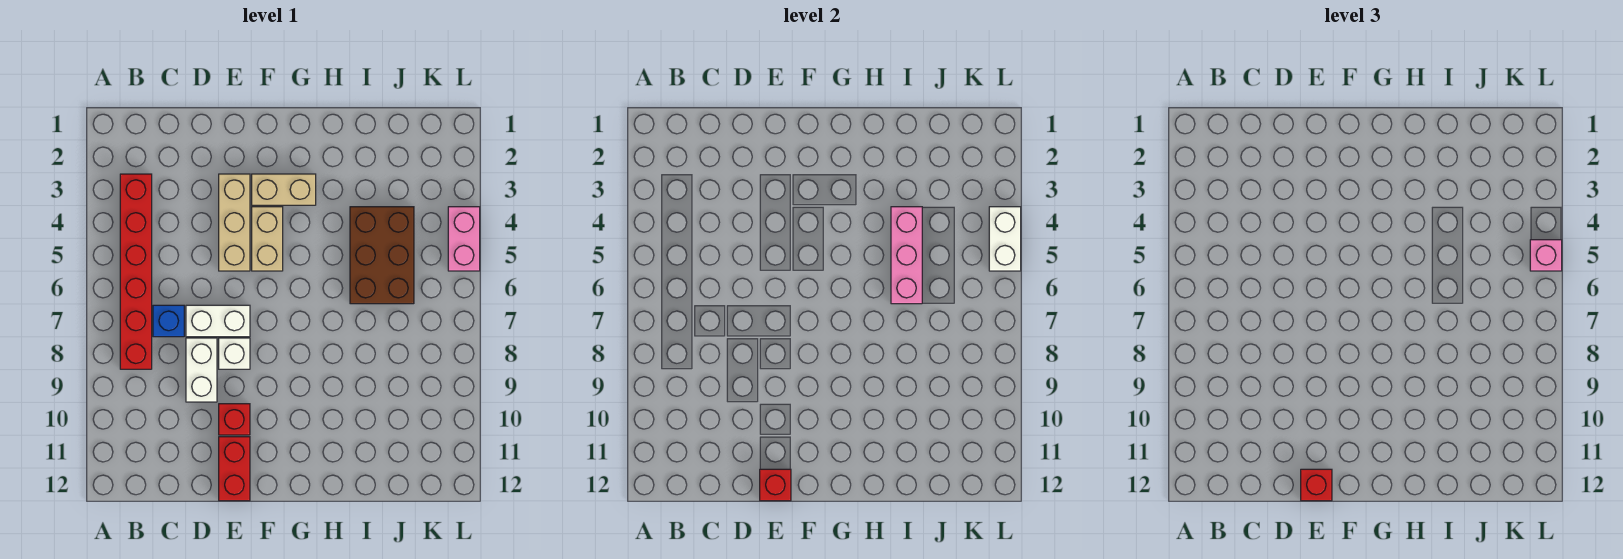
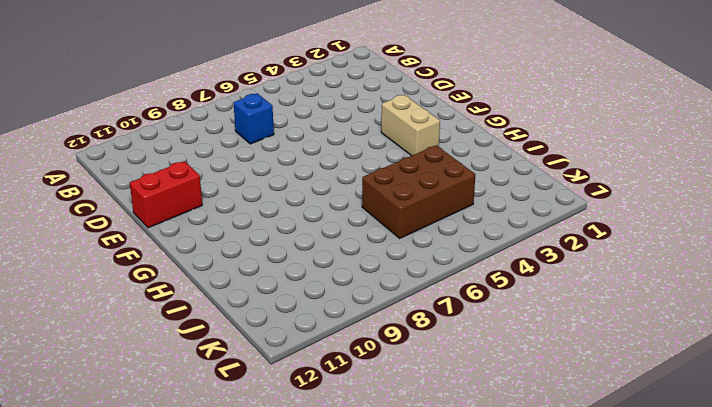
none -> red brick B3:B8 level 1
none -> white brick D7:E7 level 1
none -> white brick D8:D9 level 1

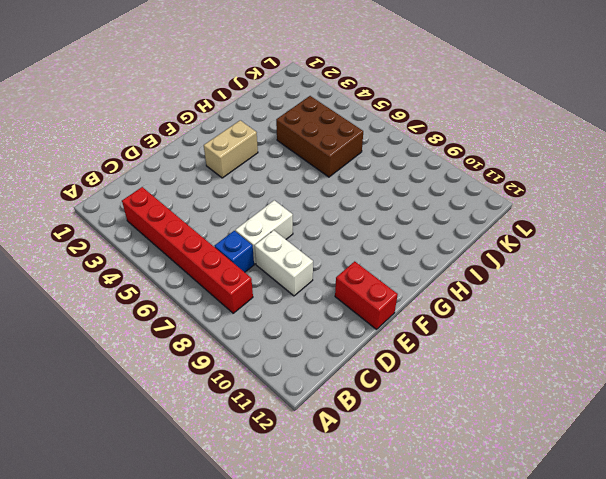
none -> tan brick E3:E5 level 1
none -> white brick E8 level 1
none -> red brick E10 level 1

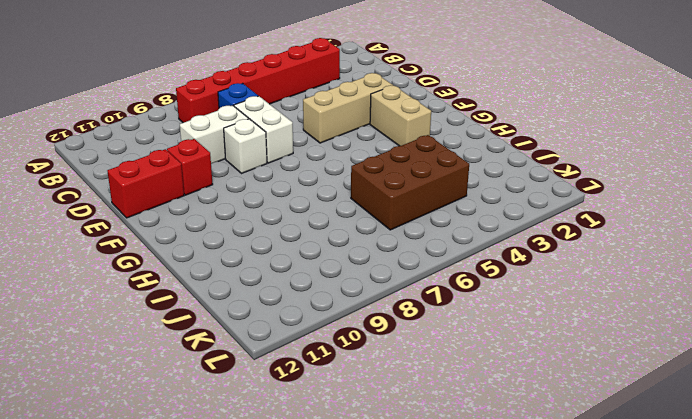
none -> tan brick F4:F5 level 1
none -> pink brick L4:L5 level 1
none -> red brick E12 level 2

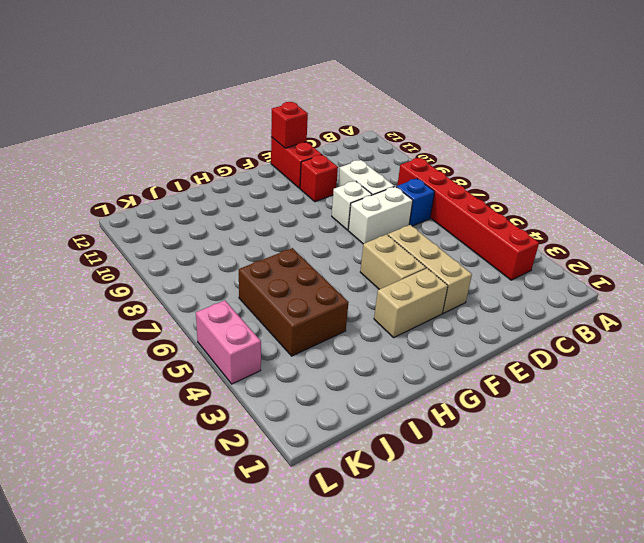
none -> pink brick I4:I6 level 2
none -> white brick L4:L5 level 2
none -> red brick E12 level 3

